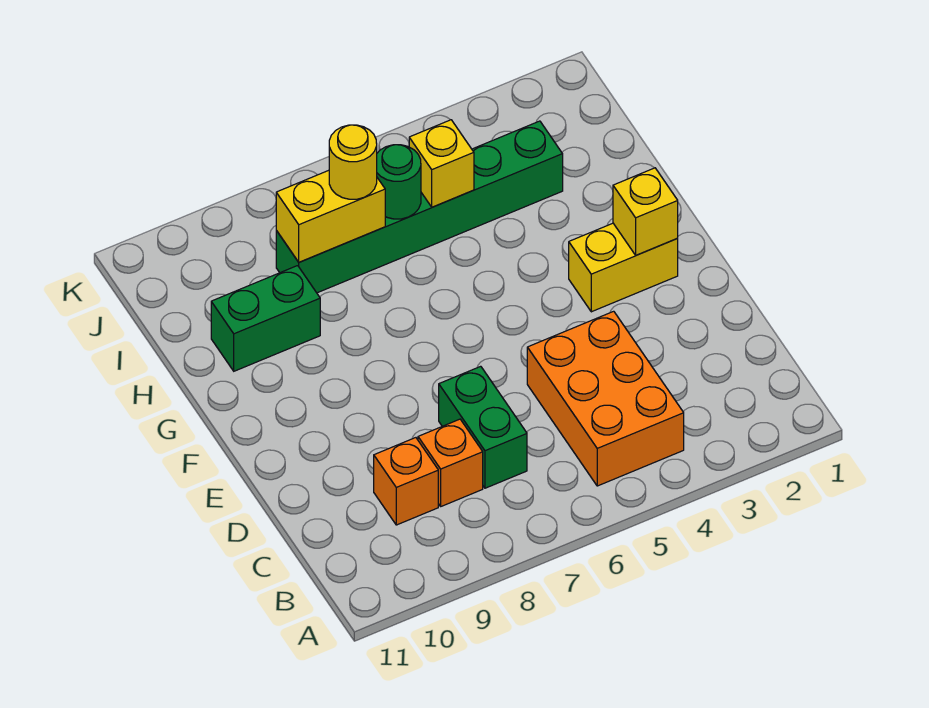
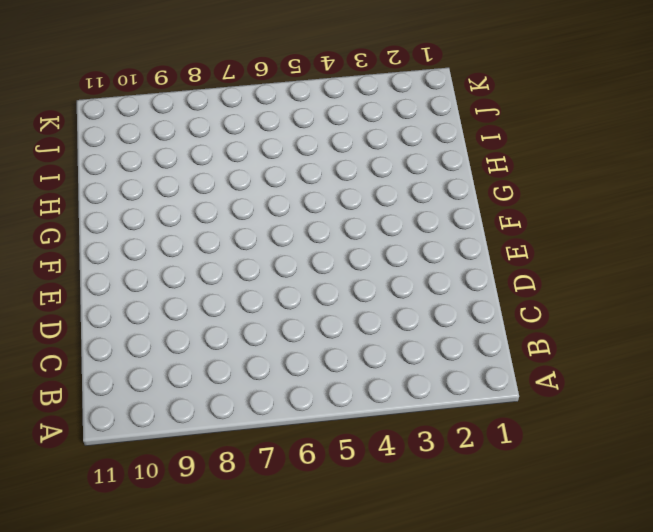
none -> orange brick B4:D5 level 1
none -> green brick C7:D7 level 1
none -> orange brick C8 level 1

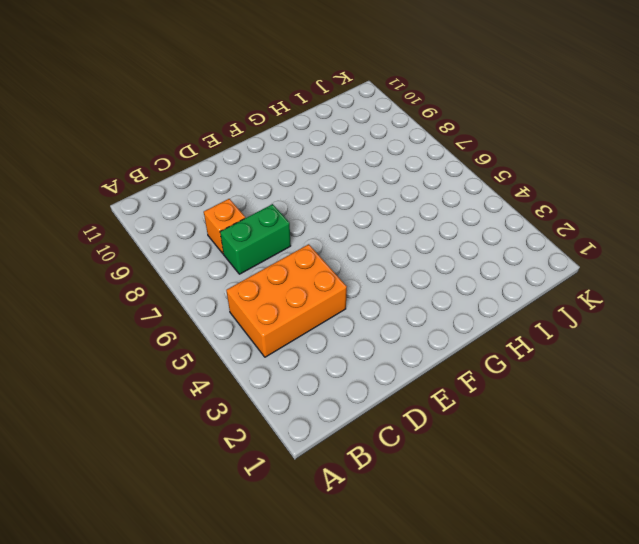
none -> orange brick C9 level 1
none -> yellow brick F2:F3 level 1
none -> green brick H9:H10 level 1

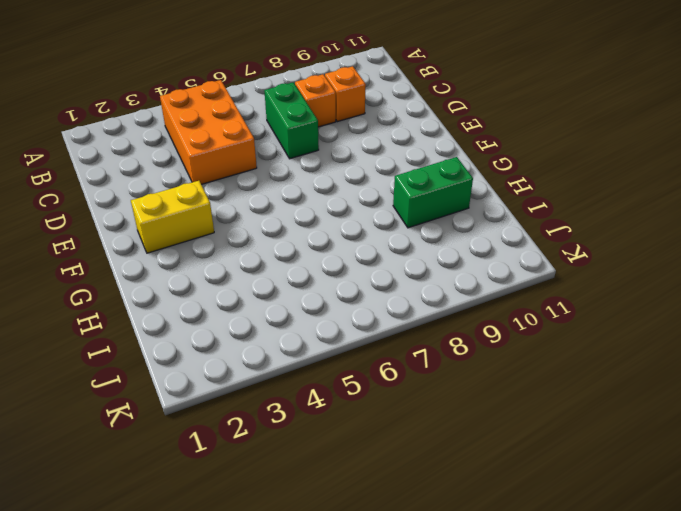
none -> green brick I3:I8 level 1
none -> yellow brick F2 level 2
none -> yellow brick I5 level 2

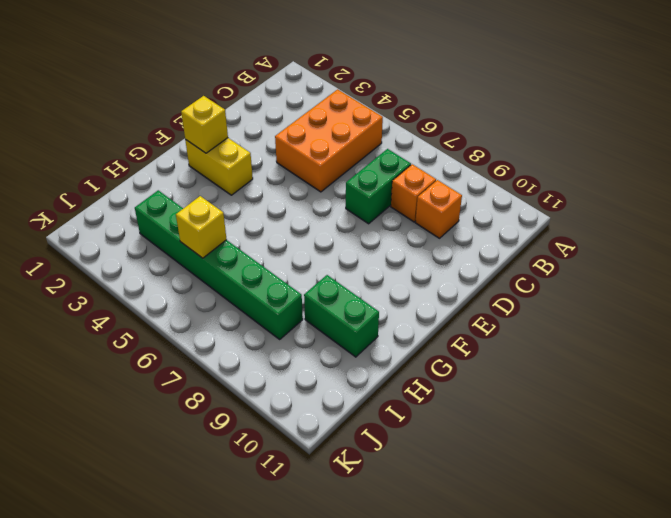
none -> green round brick I6 level 2
none -> yellow brick I7:I8 level 2
none -> yellow round brick I7 level 3

